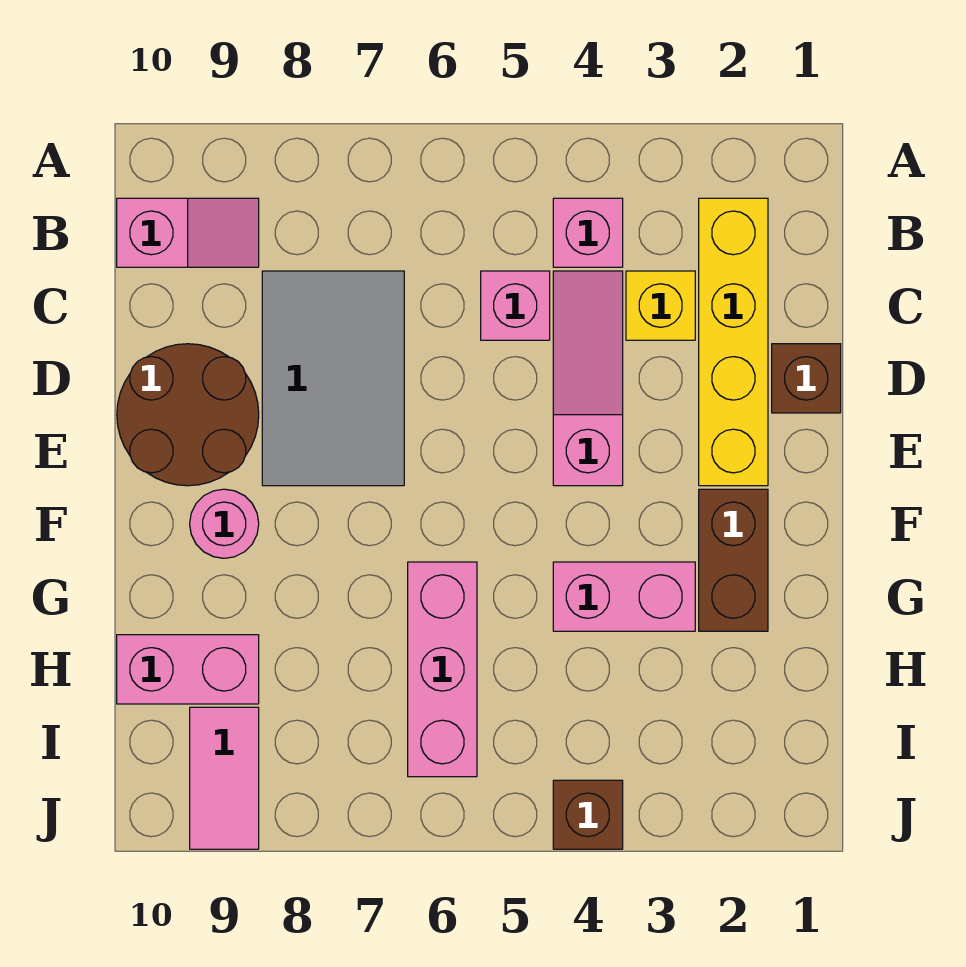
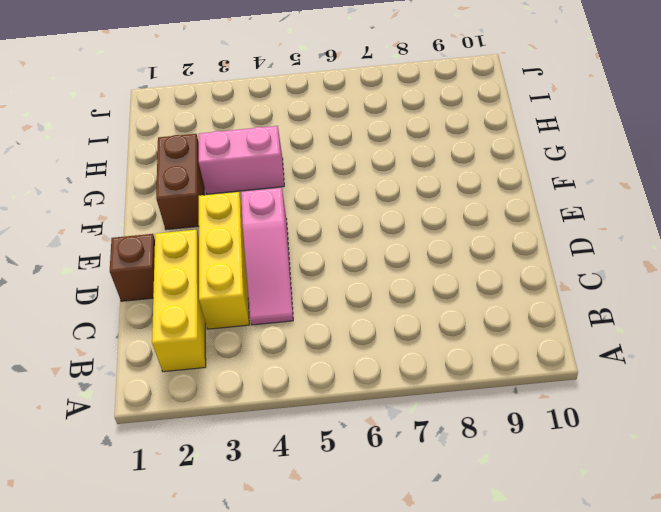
yellow brick B2:D2 level 1 -> yellow brick B2:E2 level 1
yellow brick C3:E3 level 1 -> yellow brick C3 level 1
none -> pink brick B4 level 1
none -> pink slope B9:B10 level 1 top 10
none -> pink brick C5 level 1

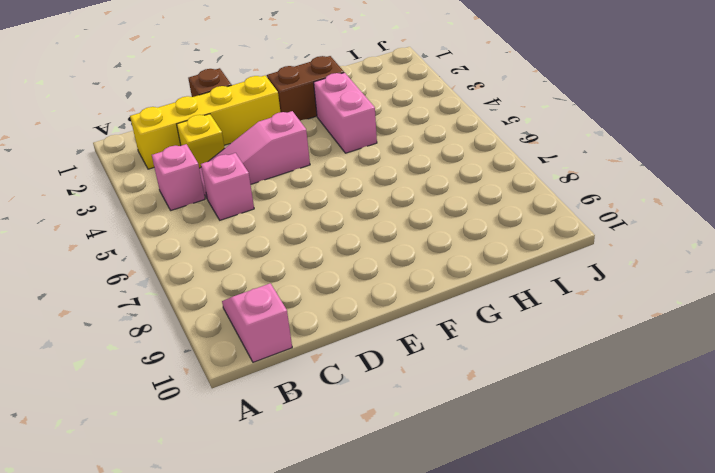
none -> grey tile C7:E8 level 1
none -> brown round brick D9:E10 level 1
none -> pink round brick F9 level 1

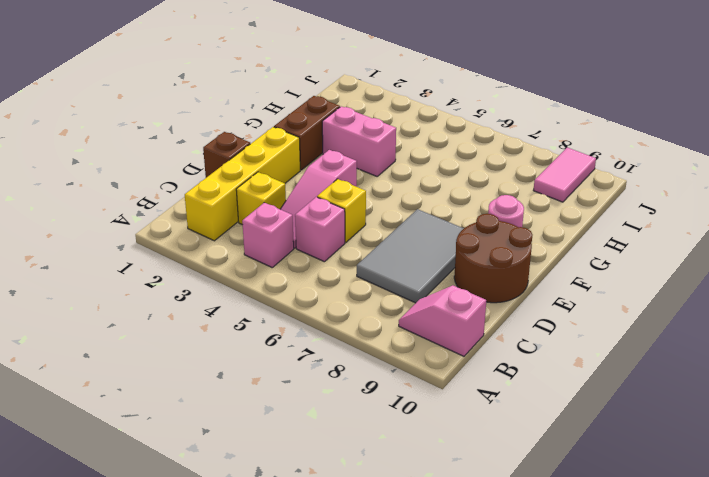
yellow brick D5 level 1 -> none
none -> pink brick G6:I6 level 1
none -> pink brick H9:H10 level 1
none -> brown brick J4 level 1

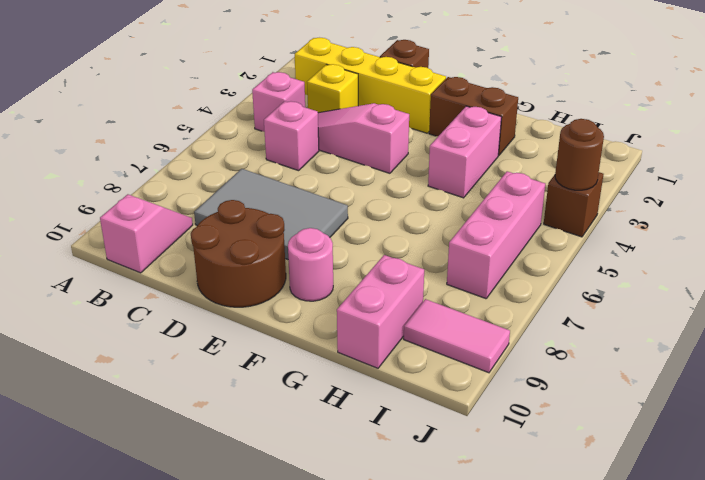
pink brick I5:I7 level 1 -> pink brick G6:I6 level 1
brown round brick J4 level 2 -> none

